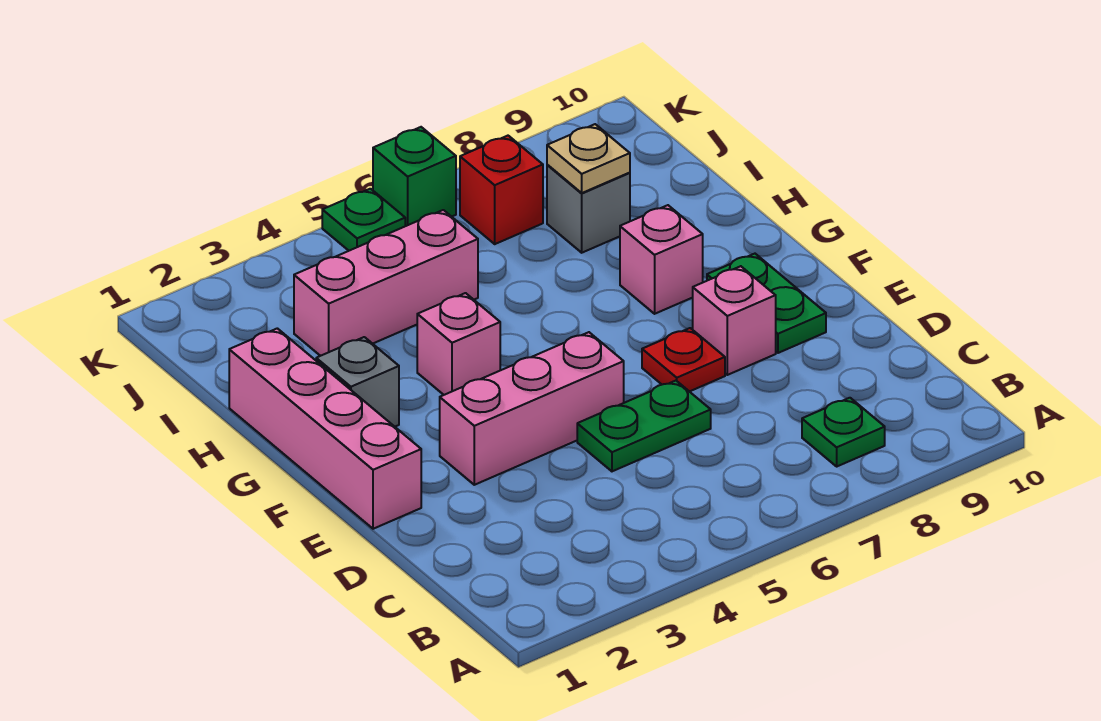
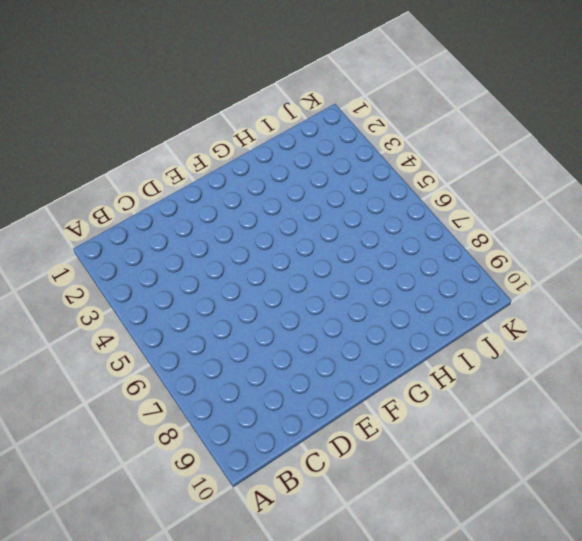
none -> green plate B8 level 1
none -> green plate D5:D6 level 1
none -> pink brick E1:H1 level 1

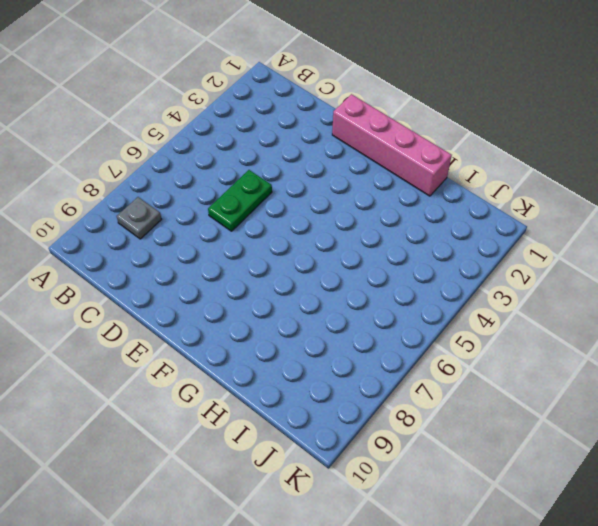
grey plate B8 level 1 -> green plate B8 level 1
none -> pink brick E3:E5 level 1
none -> red plate E7 level 1
none -> pink brick E8 level 1

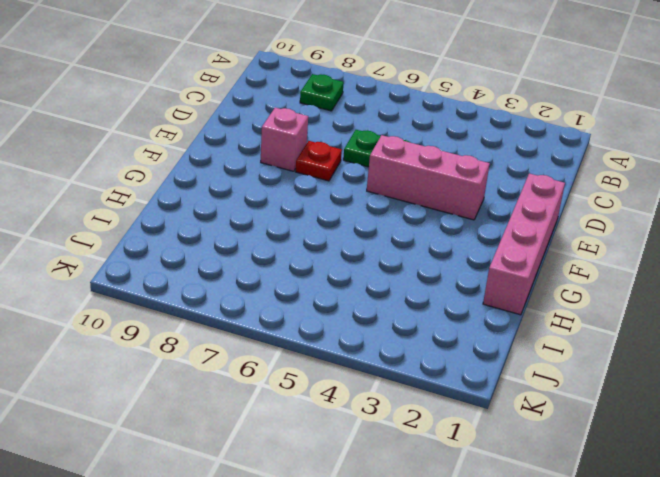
none -> green plate E9:F9 level 1
none -> grey brick G2 level 1
none -> pink brick G4 level 1

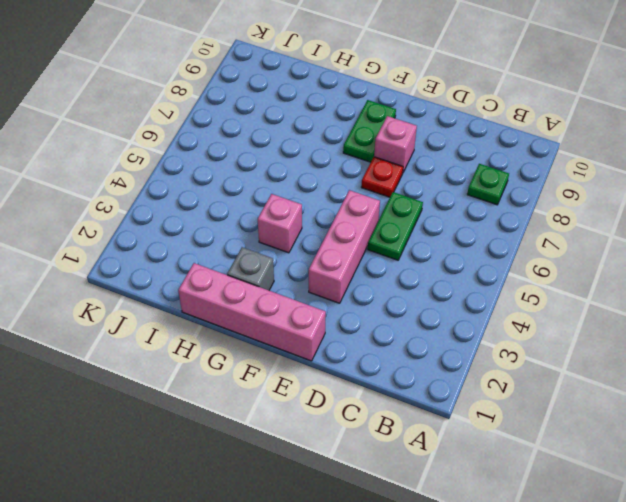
green plate F8:F9 level 1 -> green plate E9:F9 level 1
none -> pink brick G8 level 1
none -> pink brick I3:I5 level 1
none -> grey brick I8 level 1

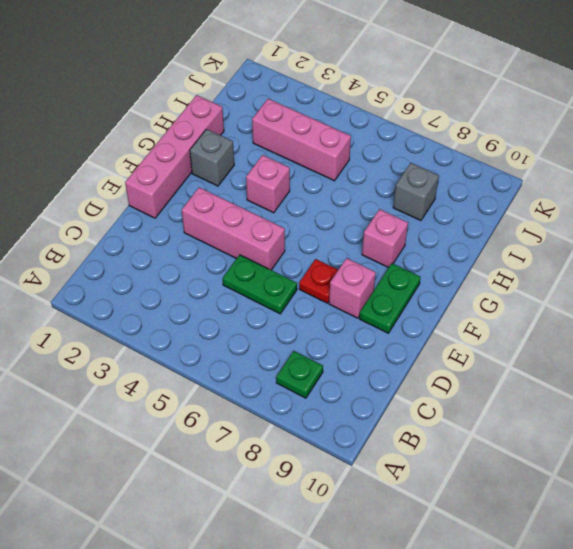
none -> red brick J7 level 1
none -> green plate K5 level 1
none -> green brick K6 level 1

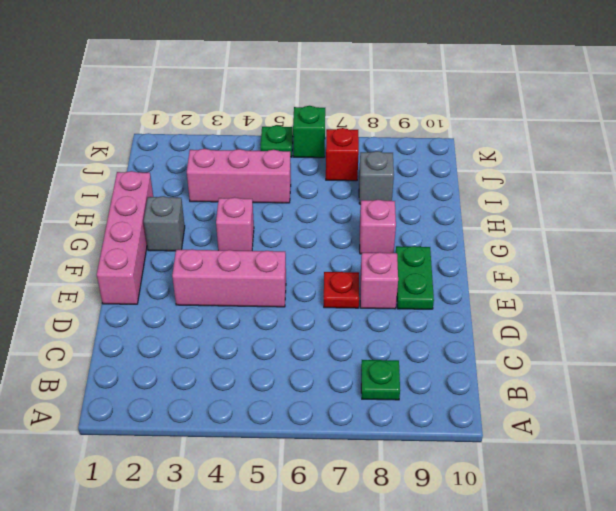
none -> green plate D5:D6 level 1
none -> tan plate I8 level 2

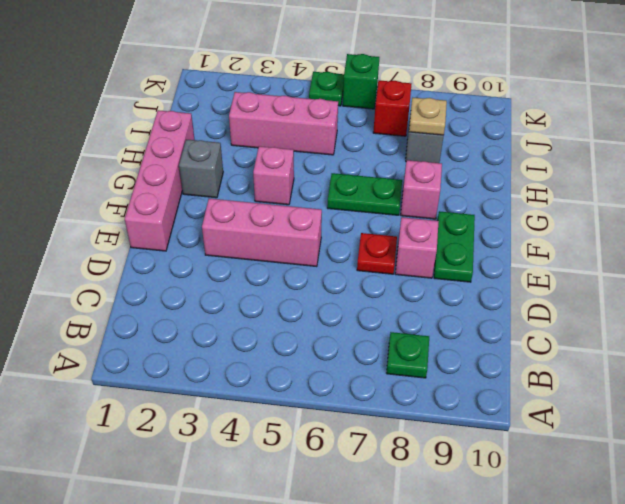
green plate G6:G7 level 1 -> green plate D5:D6 level 1

